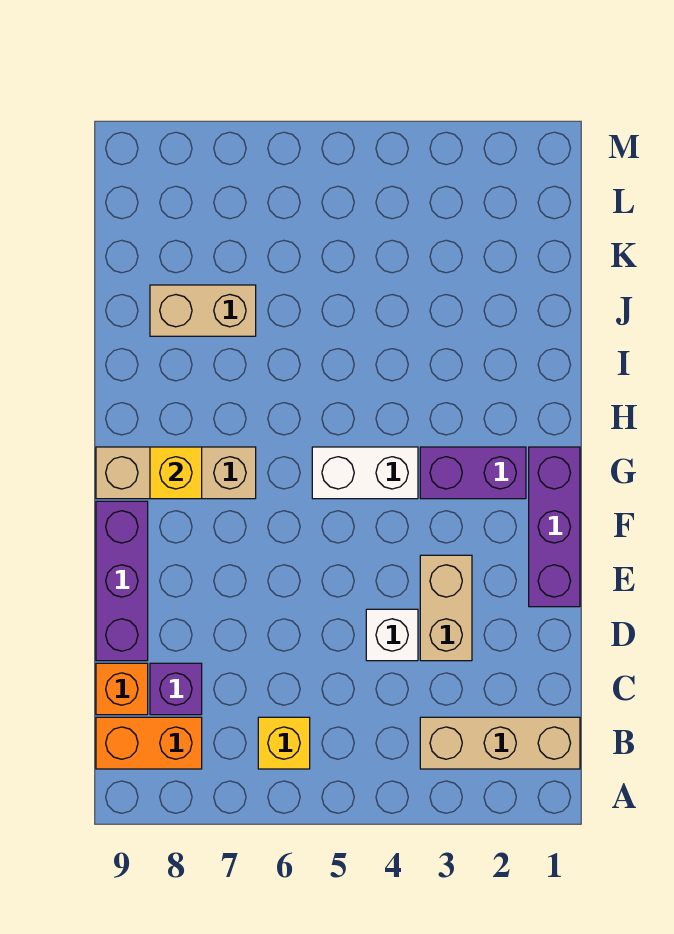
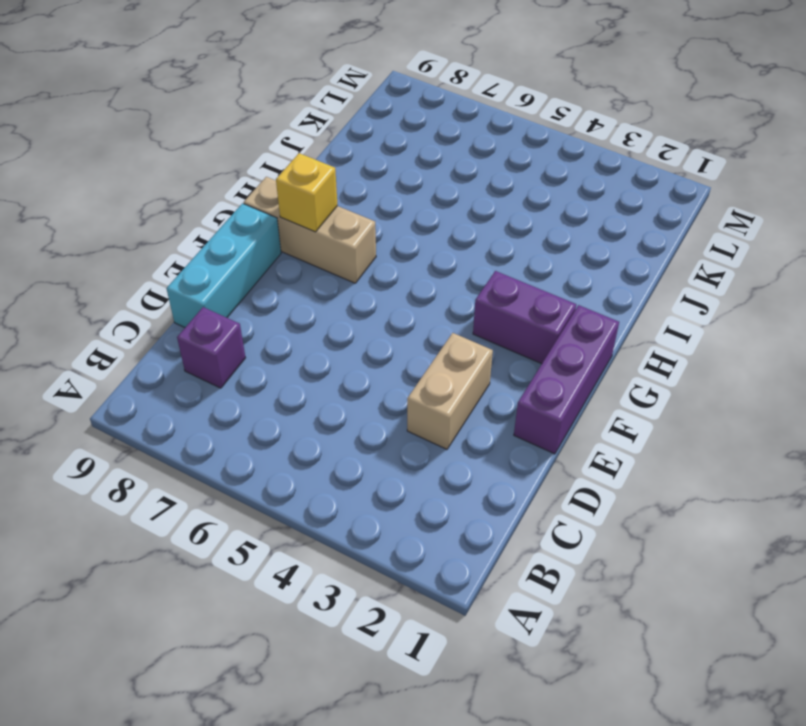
cyan brick D9:F9 level 1 -> purple brick D9:F9 level 1
none -> tan brick B1:B3 level 1
none -> yellow brick B6 level 1
none -> orange brick B8:B9 level 1

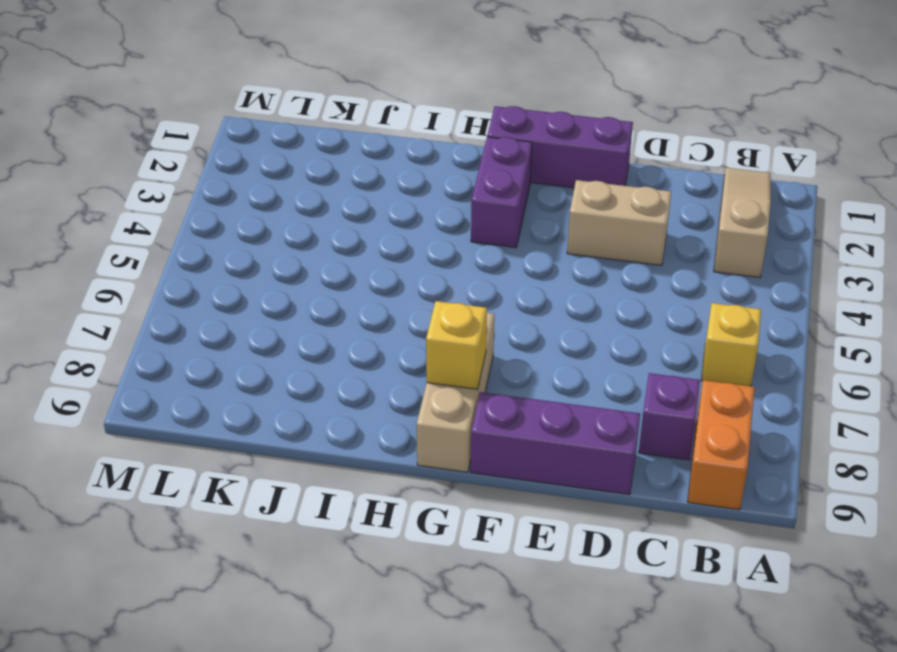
tan slope B1:B3 level 1 top 3 -> tan brick B1:B3 level 1
none -> orange brick C9 level 1
none -> white brick D4 level 1
none -> white brick G4:G5 level 1

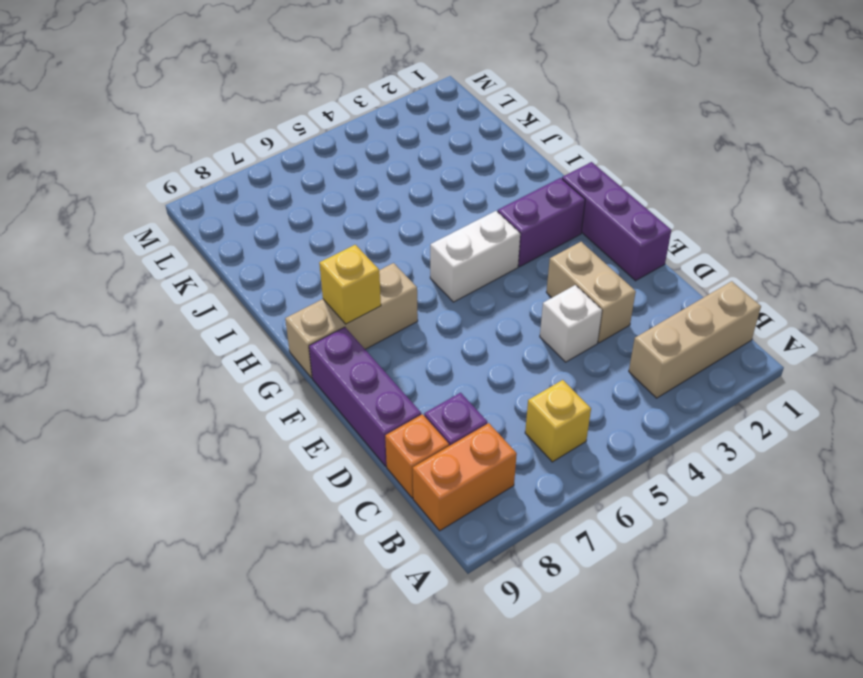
none -> tan brick J7:J8 level 1

